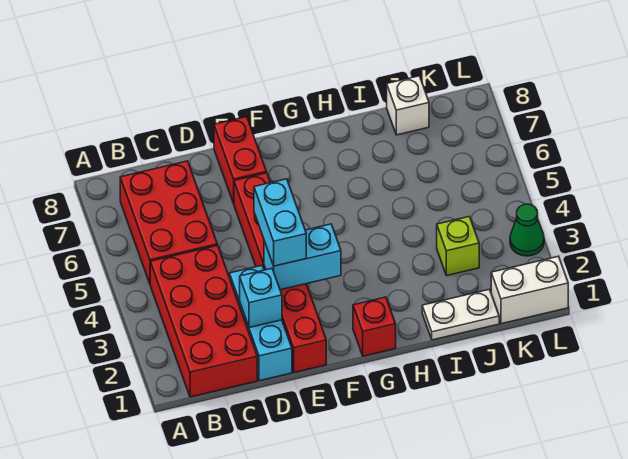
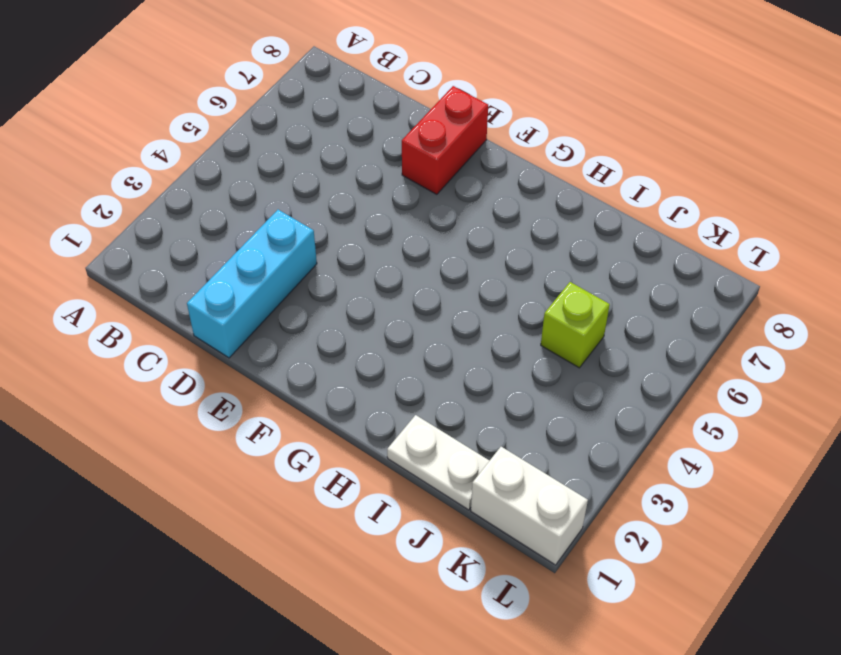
lime brick J5 level 1 -> lime brick J3 level 1
none -> red brick B1:C4 level 1
none -> red brick B5:C7 level 1
none -> red brick E1:E6 level 1

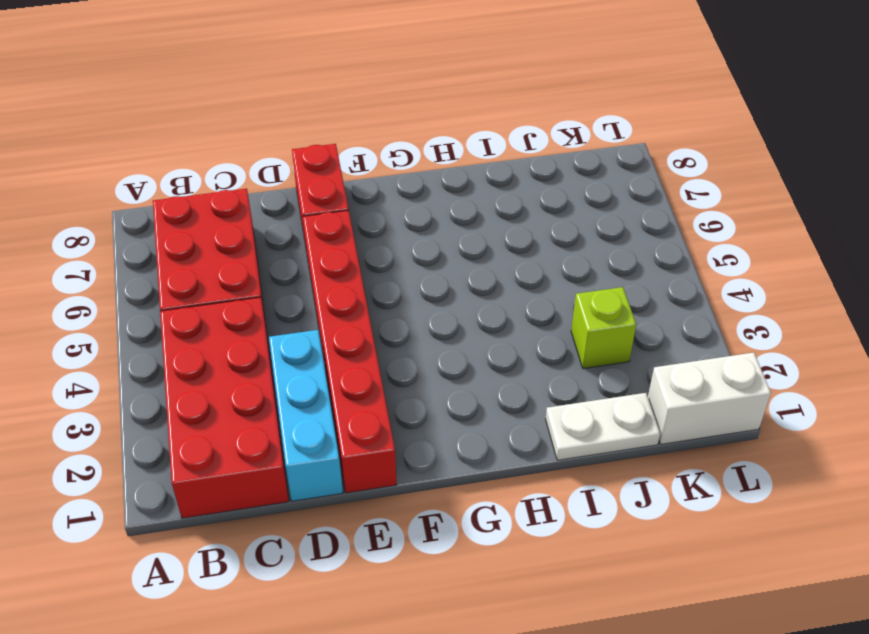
none -> red brick G1 level 1
none -> white brick J8 level 1
none -> green cone L3 level 1

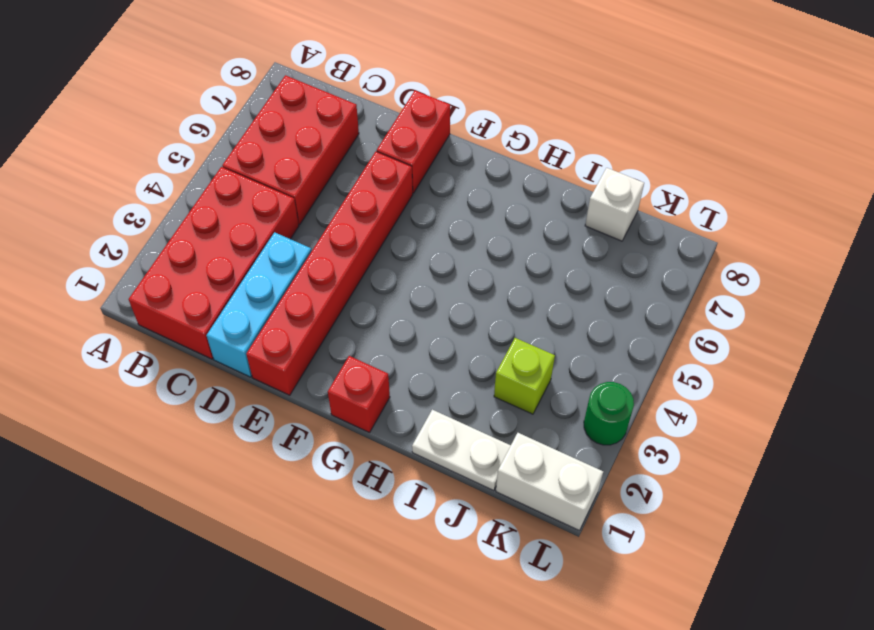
green round brick L3 level 1 -> green cone L3 level 1
none -> cyan brick D2 level 2
none -> cyan brick E3:F3 level 2
none -> cyan brick E3:E4 level 3

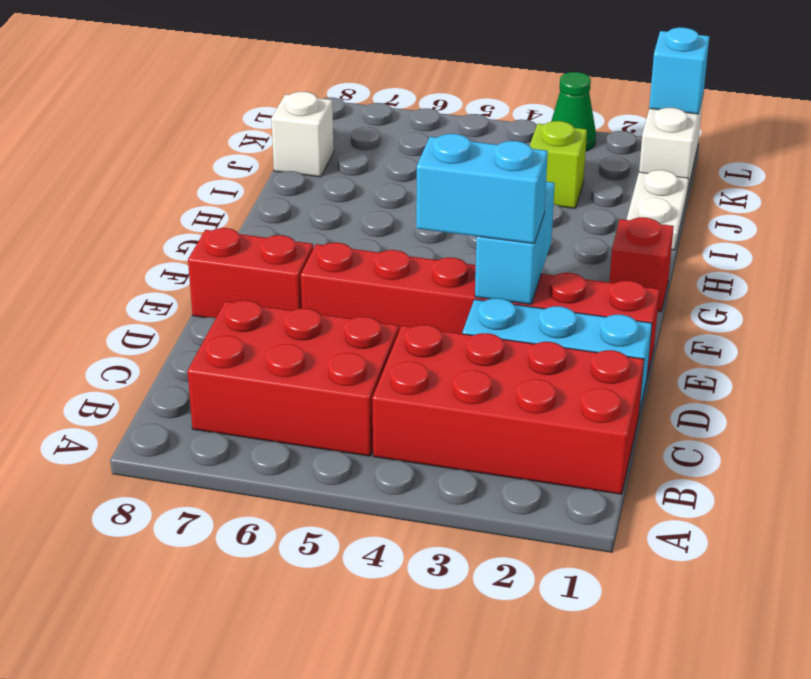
cyan brick L1 level 2 -> cyan brick D2 level 2

